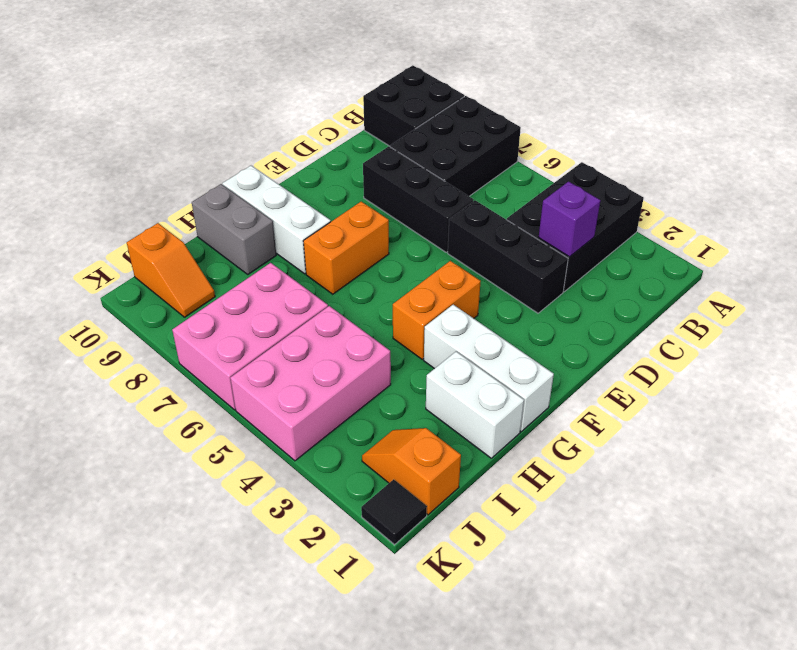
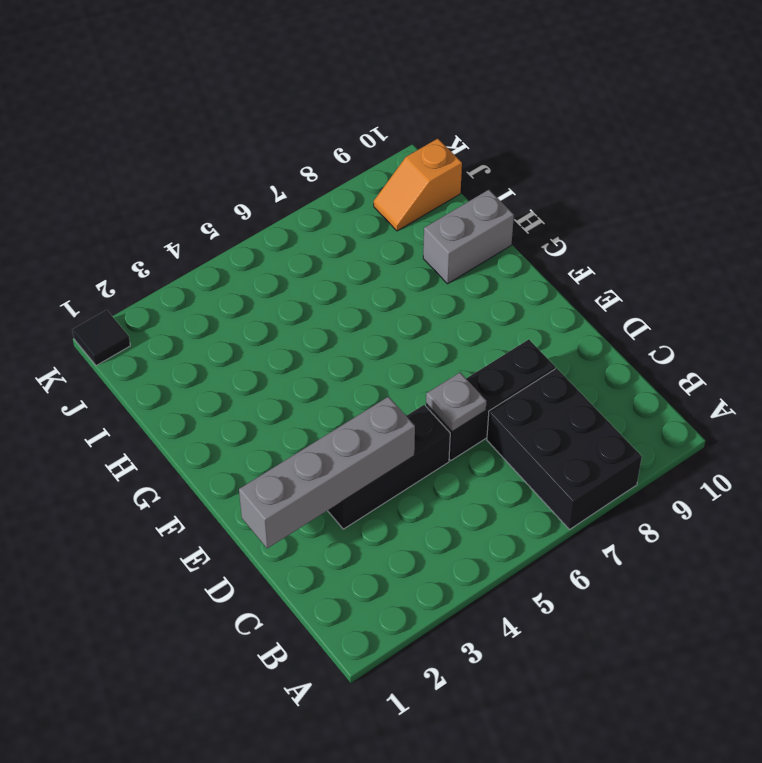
grey brick D1:D4 level 2 -> none
grey plate D6 level 2 -> none
none -> black brick A3:C4 level 1
none -> black brick A9:B10 level 1
none -> orange brick F4:G4 level 1

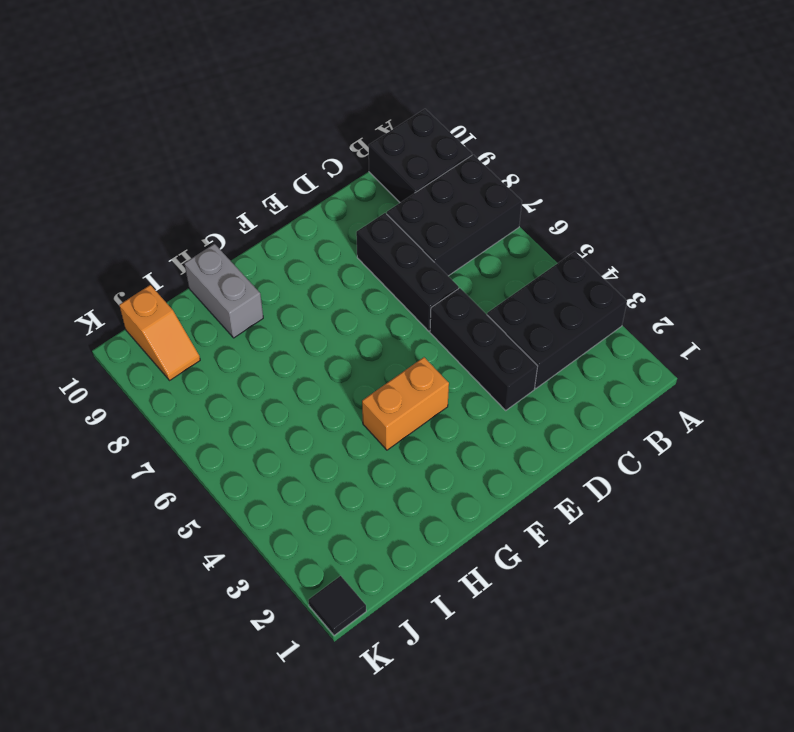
none -> orange brick F7:G7 level 1
none -> white brick G1:G3 level 1
none -> white brick G8:G10 level 1

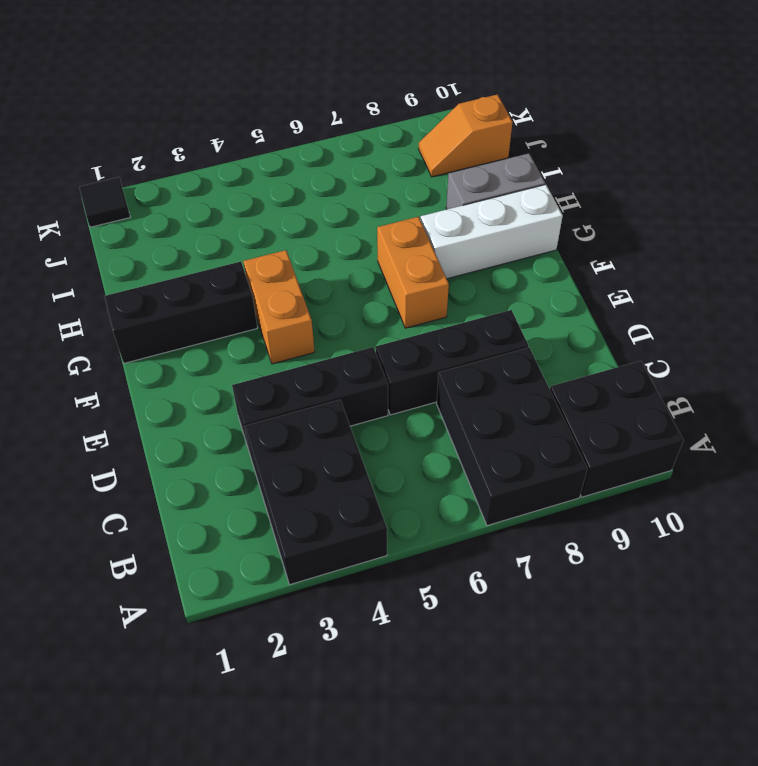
black brick G1:G3 level 1 -> white brick G1:G3 level 1
none -> white brick H1:H2 level 1
none -> pink brick I4:K5 level 1
none -> pink brick I6:K7 level 1

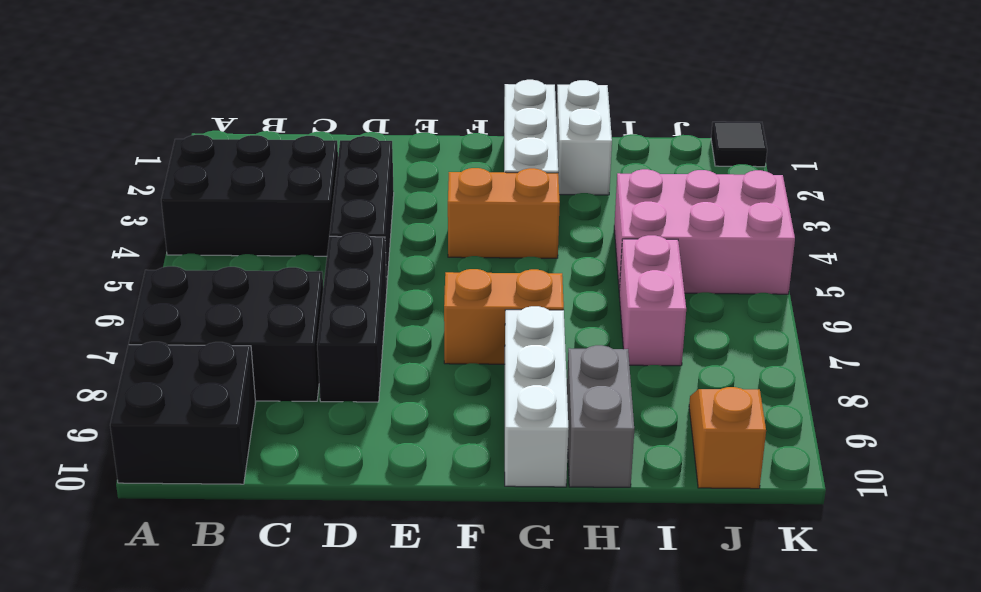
pink brick I6:I7 level 1 -> pink brick I6:K7 level 1
none -> orange slope J1:J2 level 1 top 1
none -> purple brick C3 level 2

